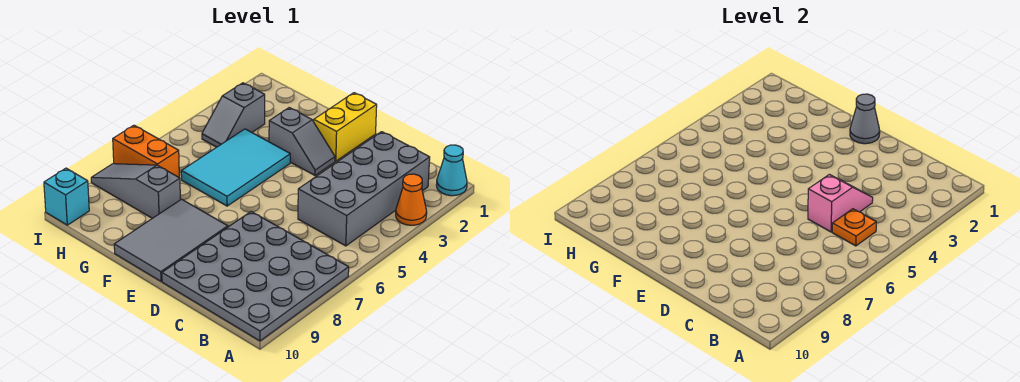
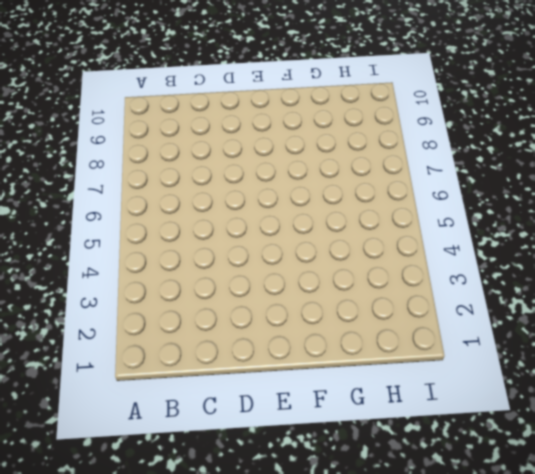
none -> cyan cone A1 level 1
none -> orange cone A3 level 1
none -> grey plate A7:D10 level 1

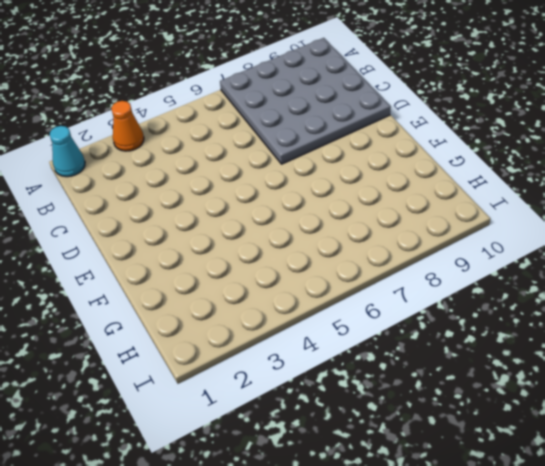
none -> grey brick B2:C5 level 1
none -> yellow brick E1:E2 level 1
none -> grey slope E3:F3 level 1 top F

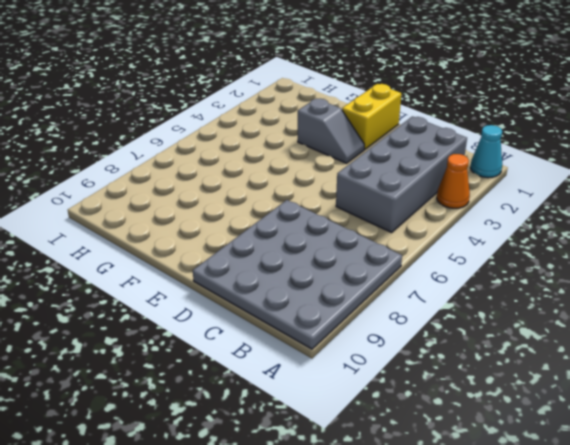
none -> grey tile E8:F10 level 1
none -> cyan tile F4:G6 level 1
none -> grey slope G8:I8 level 1 top G

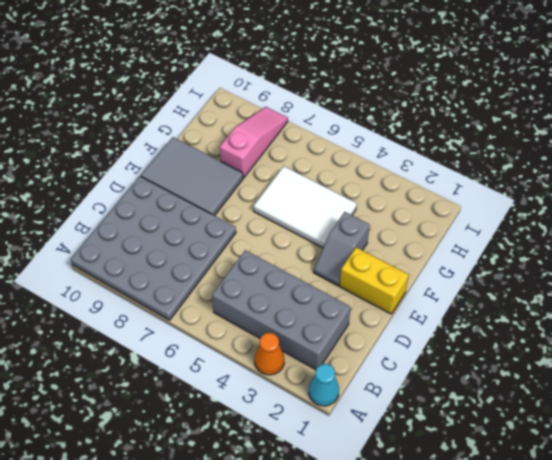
white tile F4:G6 level 1 -> cyan tile F4:G6 level 1
pink slope G8:I8 level 1 top G -> grey slope G8:I8 level 1 top G
none -> grey slope H3:H4 level 1 top 3
none -> orange brick H7:I7 level 1
none -> cyan brick I10 level 1

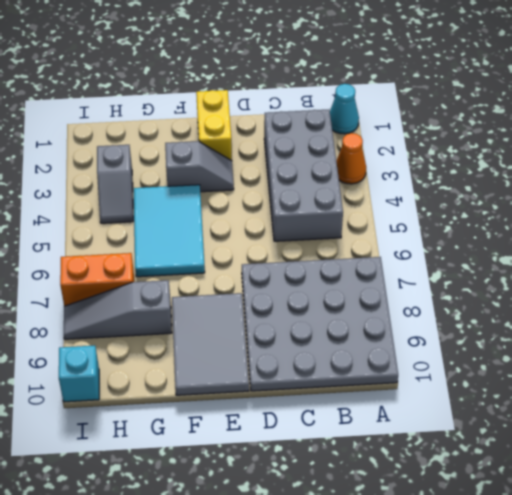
none -> orange plate B5 level 2
none -> pink slope C4:C5 level 2 top 5
none -> grey cone E1 level 2

